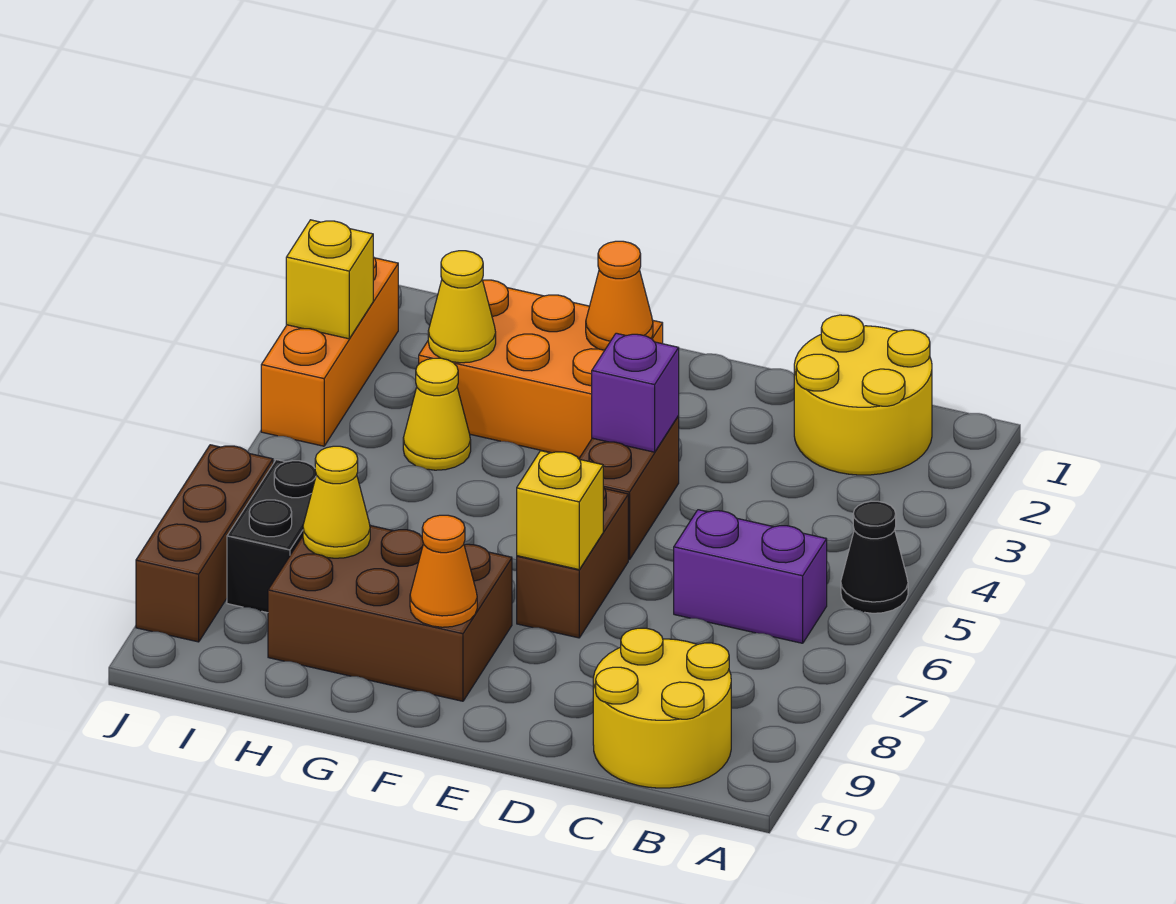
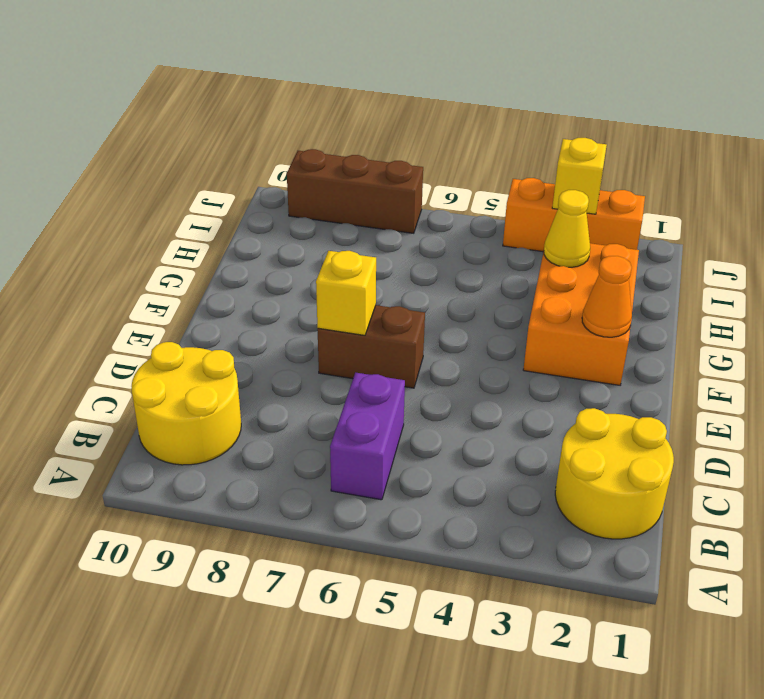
none -> black cone A5 level 1
none -> brown brick E4:E5 level 1
none -> brown brick F8:H9 level 1

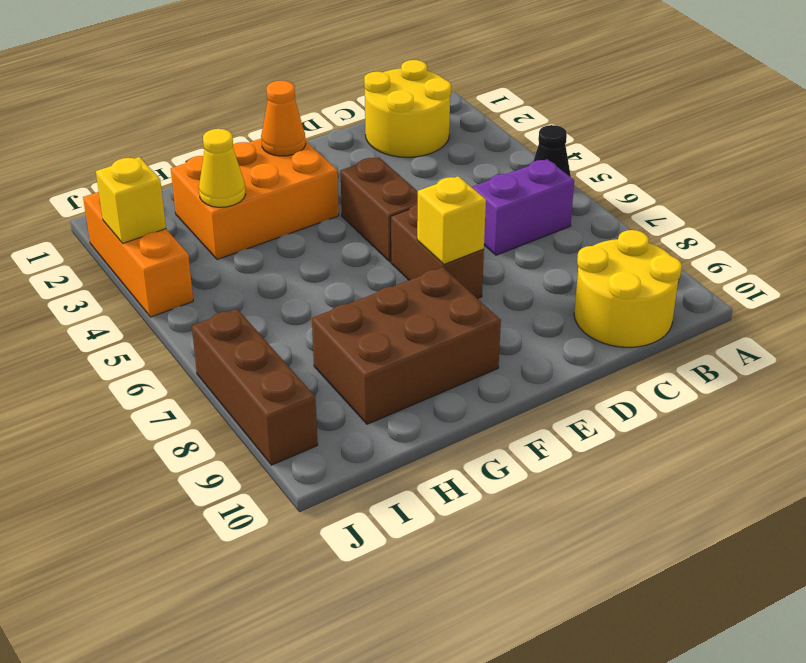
none -> yellow cone H4 level 1
none -> black brick I7:I8 level 1
none -> purple brick E4 level 2

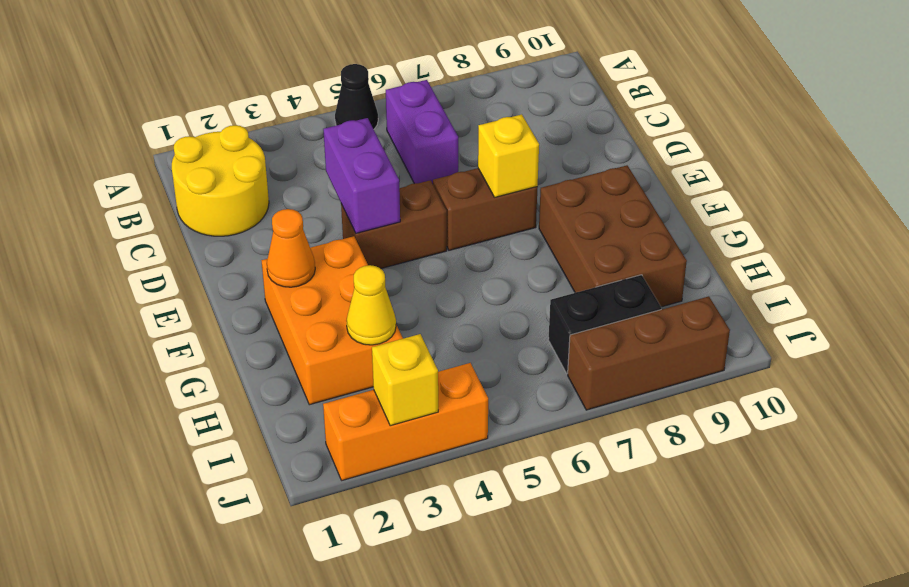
purple brick D4:E4 level 2 -> purple brick E4 level 2
none -> yellow round brick B9:C10 level 1
none -> yellow cone H4 level 1
none -> orange cone F9 level 2

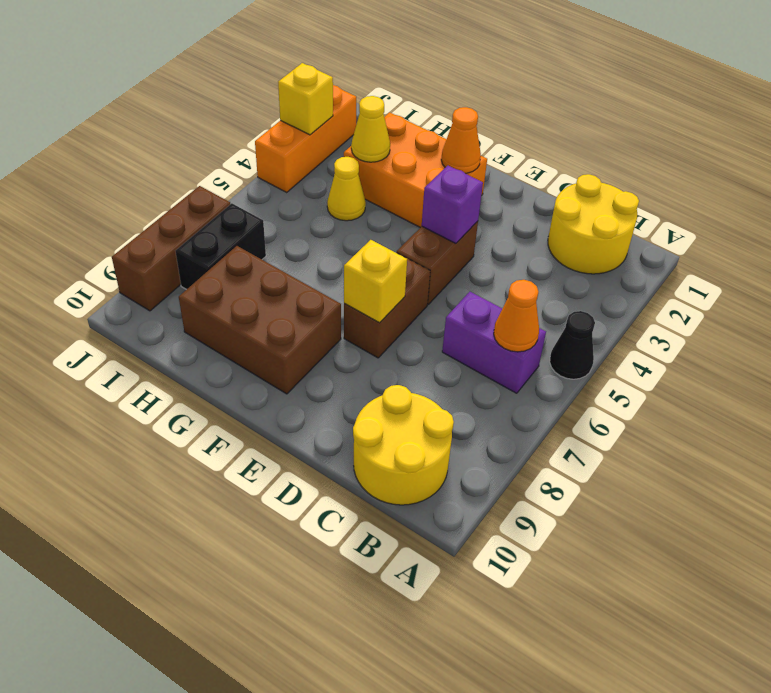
orange cone B6 level 2 -> orange cone F9 level 2
none -> yellow cone H8 level 2

